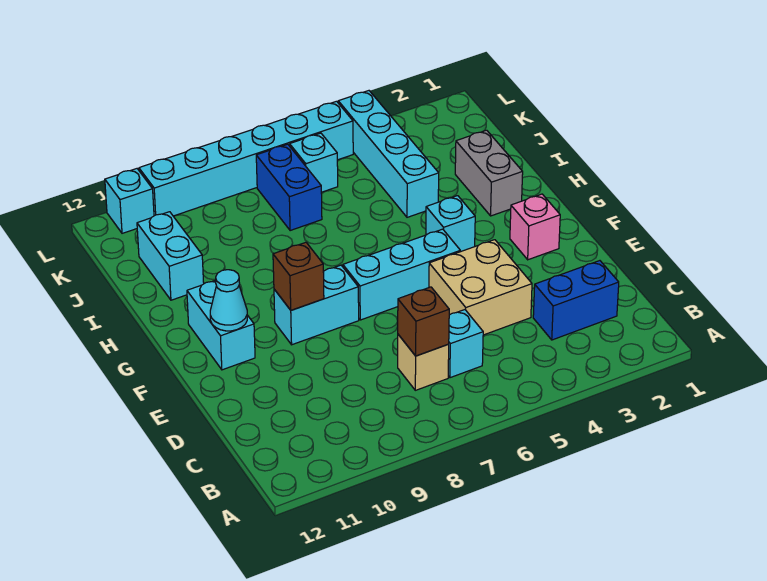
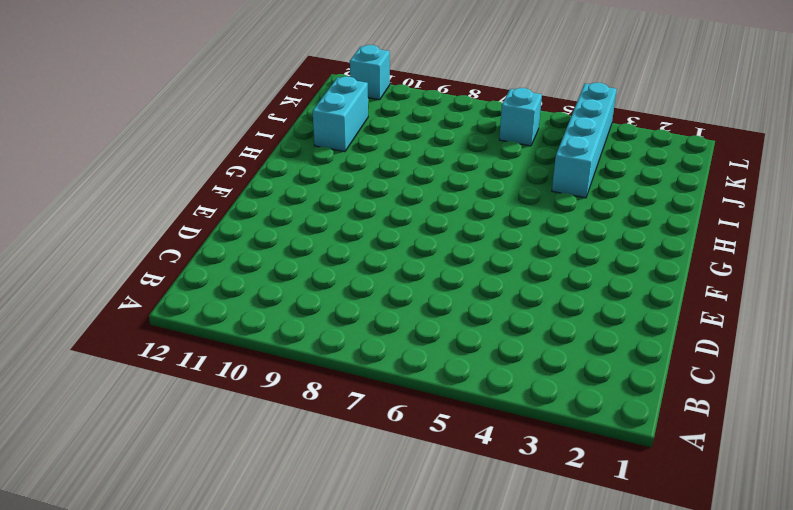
none -> blue brick C2:C3 level 1
none -> cyan brick C6 level 1
none -> tan brick C7 level 1

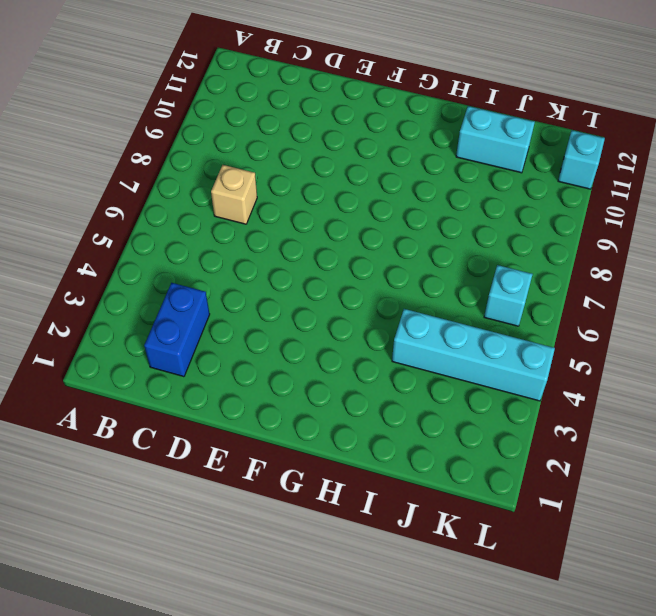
none -> cyan brick C6 level 1
none -> tan brick D4:E5 level 1
none -> pink brick F2 level 1

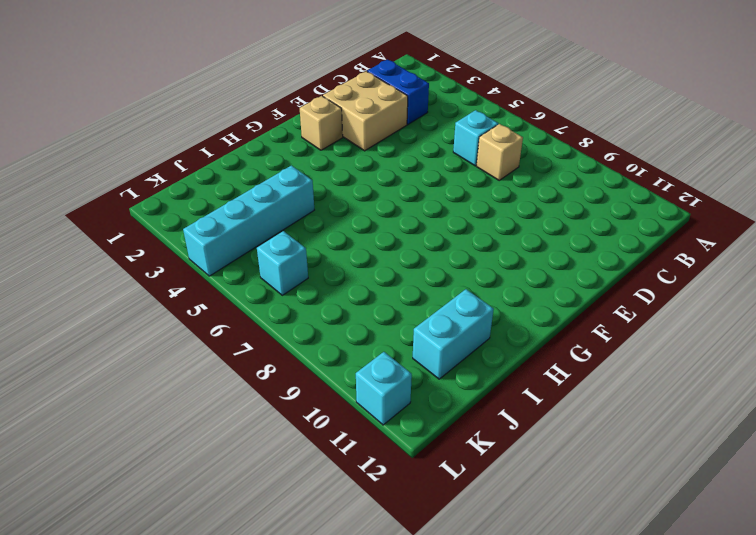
tan brick D2:E3 level 1 -> tan brick D4:E5 level 1
tan brick F2 level 1 -> pink brick F2 level 1
none -> cyan brick F5:F7 level 1
none -> cyan brick F8:F9 level 1
none -> cyan brick F11:G11 level 1

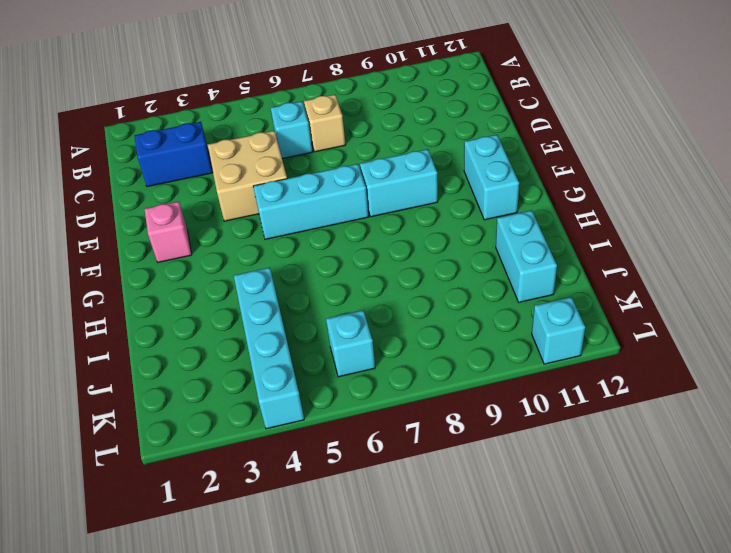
none -> cyan brick G4 level 1
none -> grey brick H2:I2 level 1
none -> blue brick J7:K7 level 1

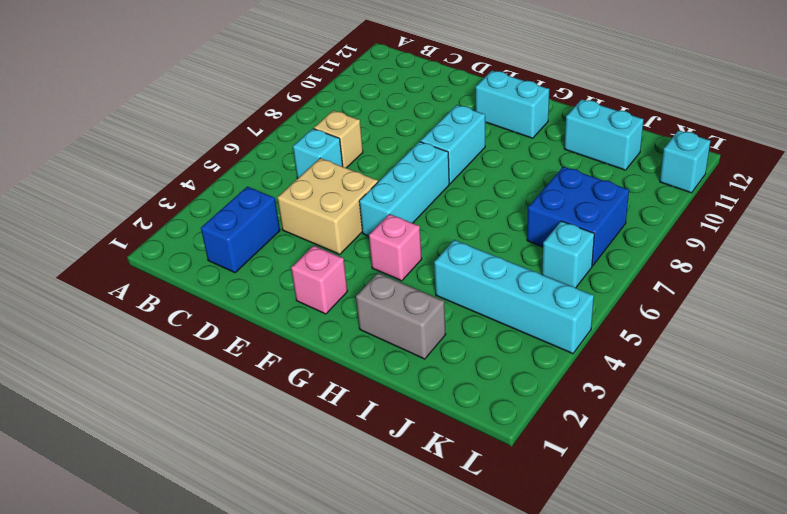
pink brick G4 level 1 -> cyan brick G4 level 1
blue brick J7:K8 level 1 -> blue brick J7:K7 level 1
none -> cyan brick L5:L10 level 1
none -> brown brick C7 level 2
none -> brown brick F9 level 2

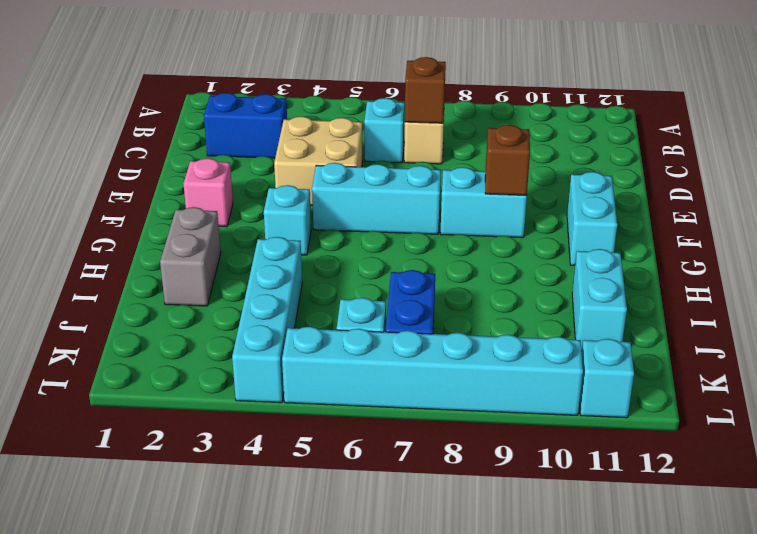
none -> cyan cone F11 level 2

